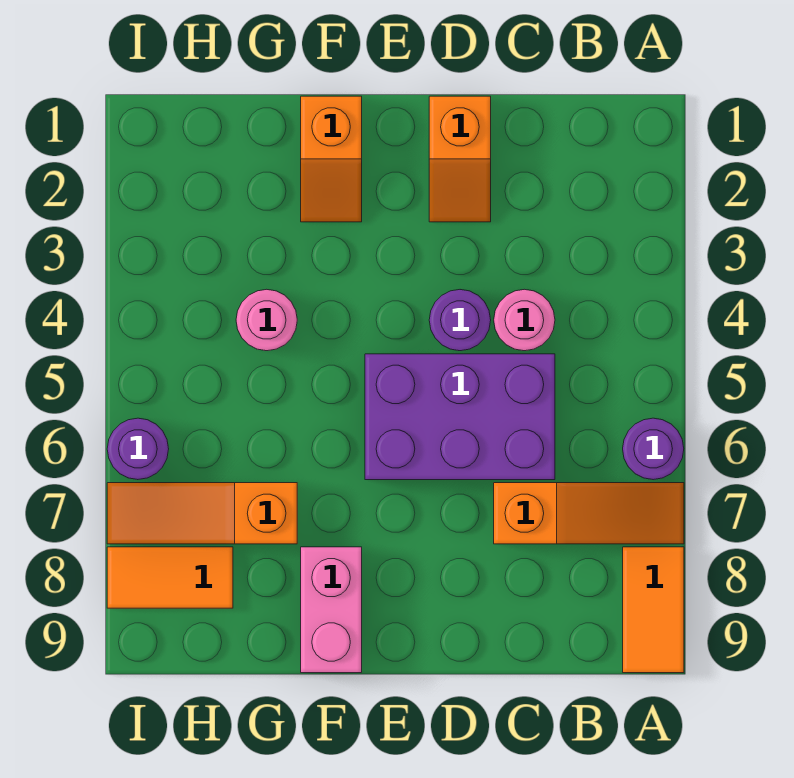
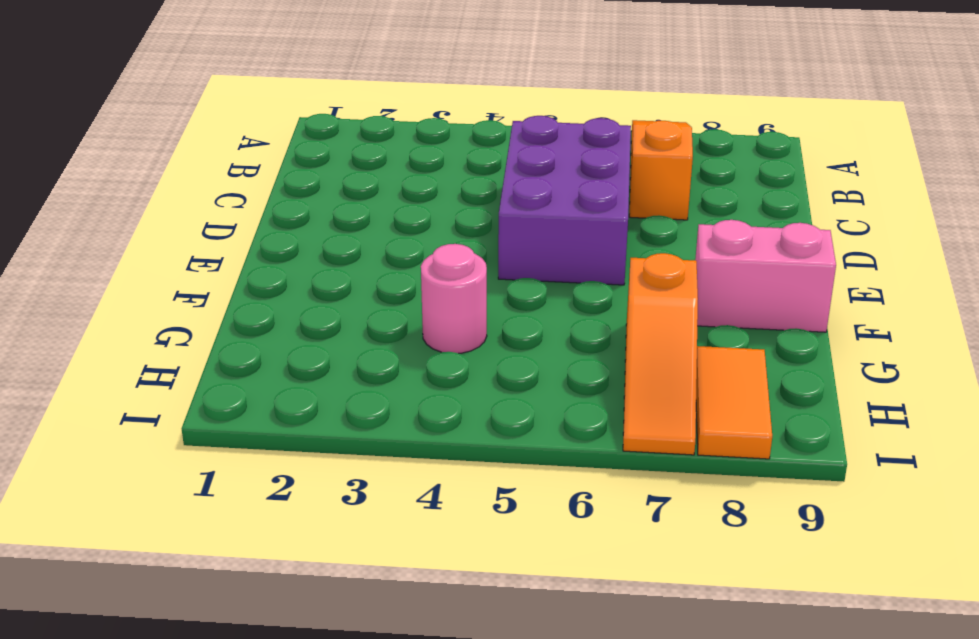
none -> purple round brick A6 level 1
none -> orange tile A8:A9 level 1
none -> pink round brick C4 level 1

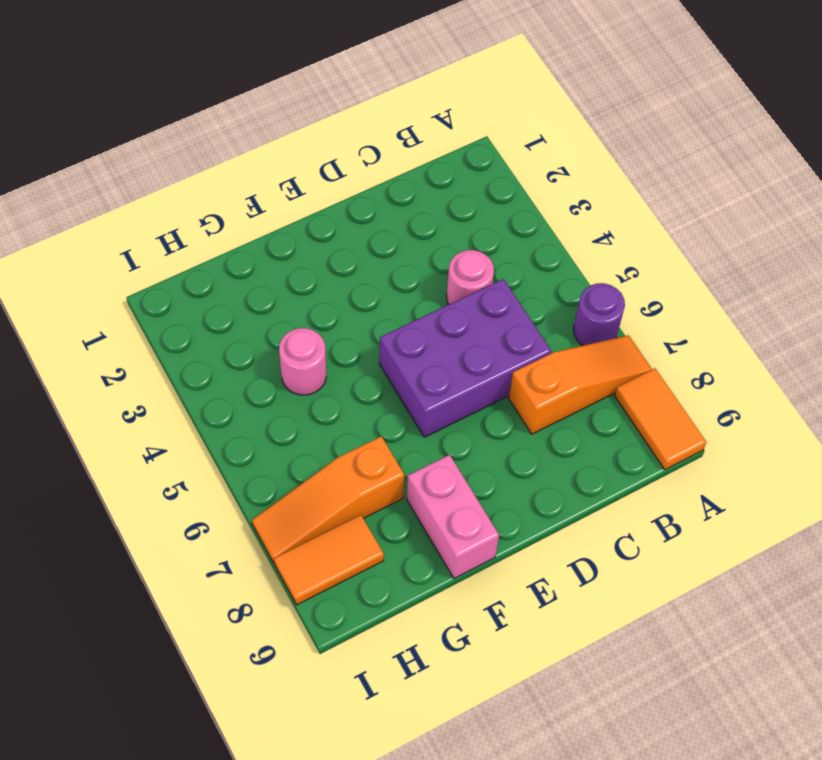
none -> orange slope D1:D2 level 1 top 1
none -> purple round brick D4 level 1
none -> orange slope F1:F2 level 1 top 1

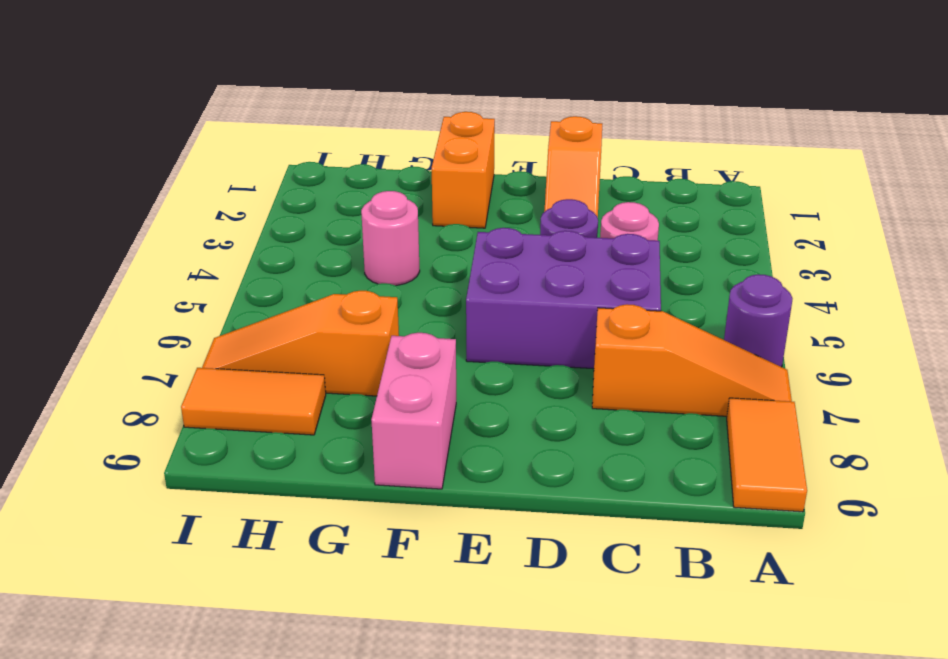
orange brick F1:F2 level 1 -> orange slope F1:F2 level 1 top 1
none -> purple round brick I6 level 1

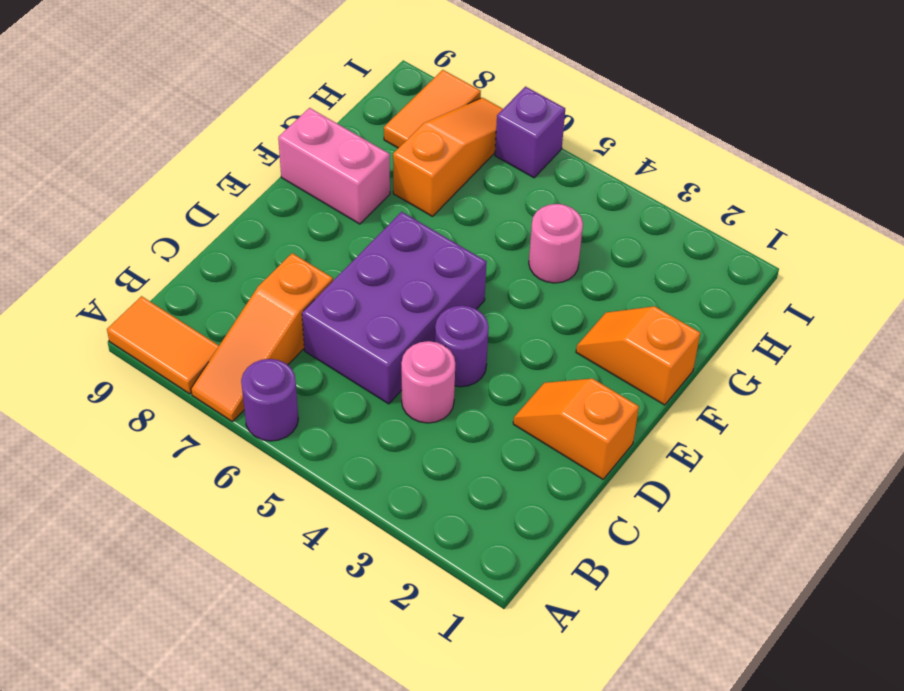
purple brick I6 level 1 -> purple round brick I6 level 1

